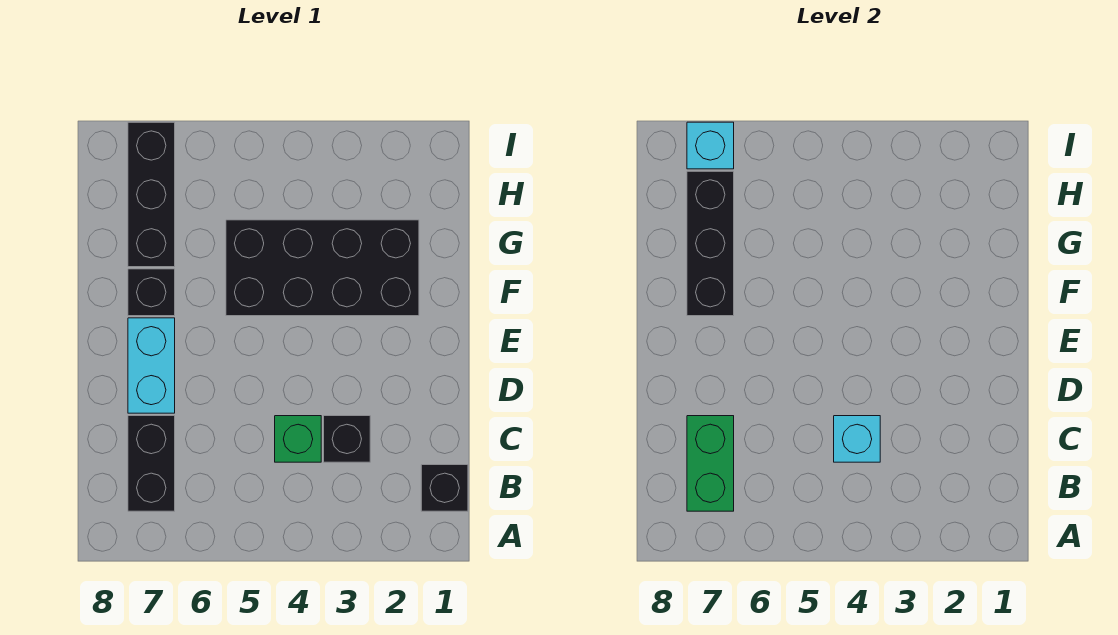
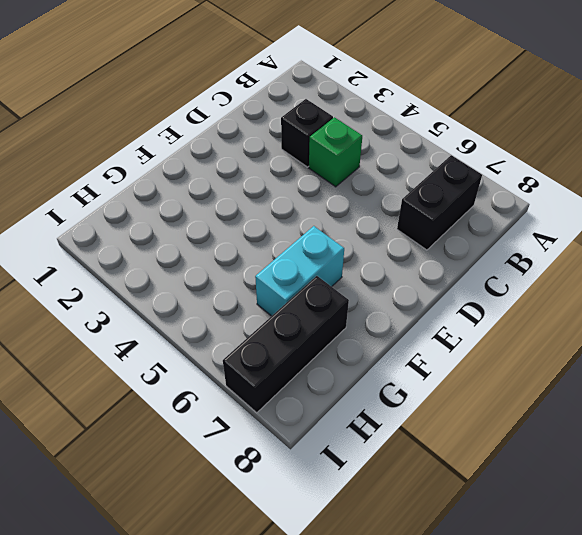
cyan brick F6:G6 level 1 -> cyan brick D7:E7 level 1
none -> black brick B1 level 1
none -> black brick F2:G5 level 1
none -> black brick F7 level 1

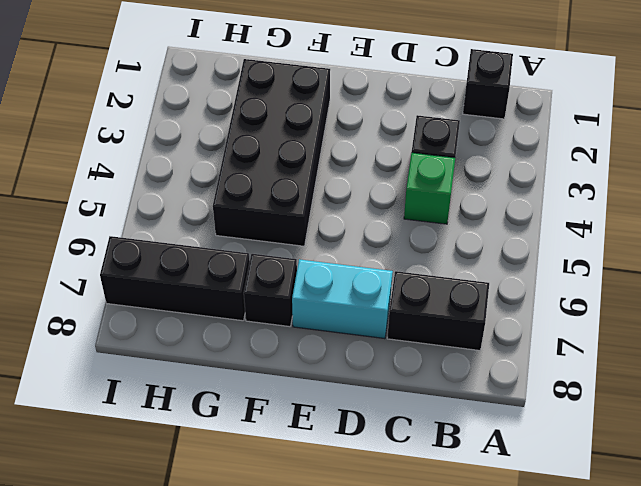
none -> green brick B7:C7 level 2
none -> cyan brick C4 level 2
none -> black brick F7:H7 level 2

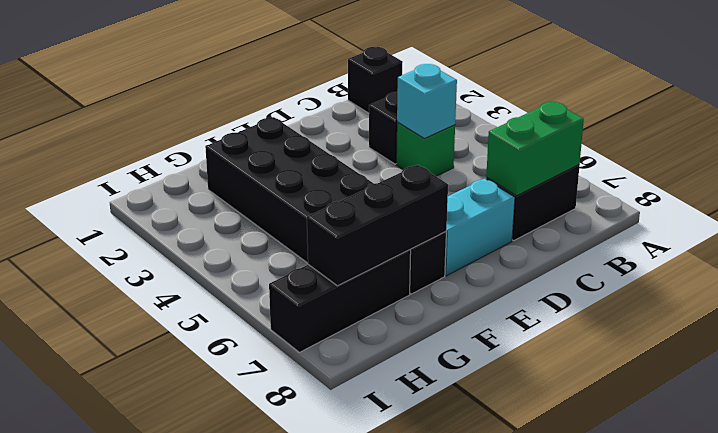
none -> cyan brick I7 level 2

